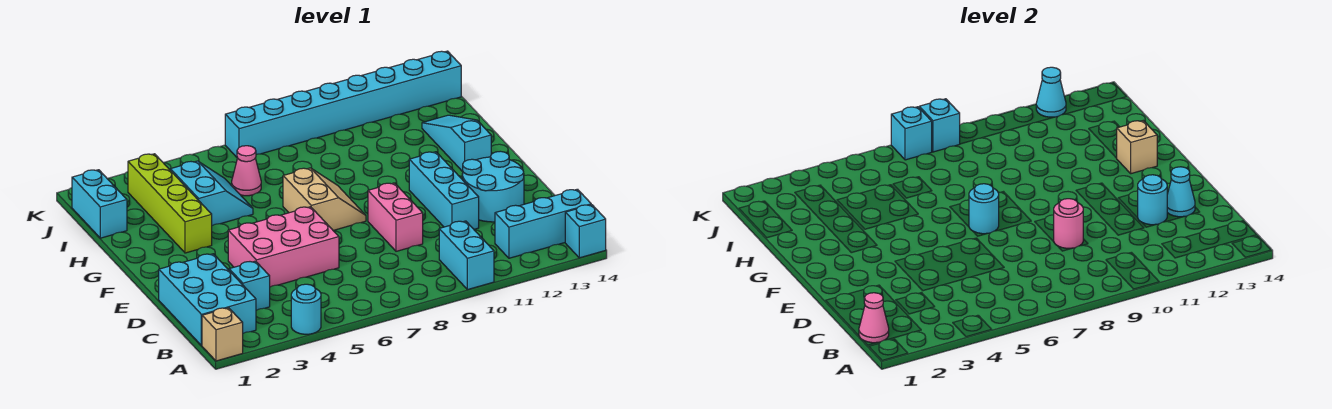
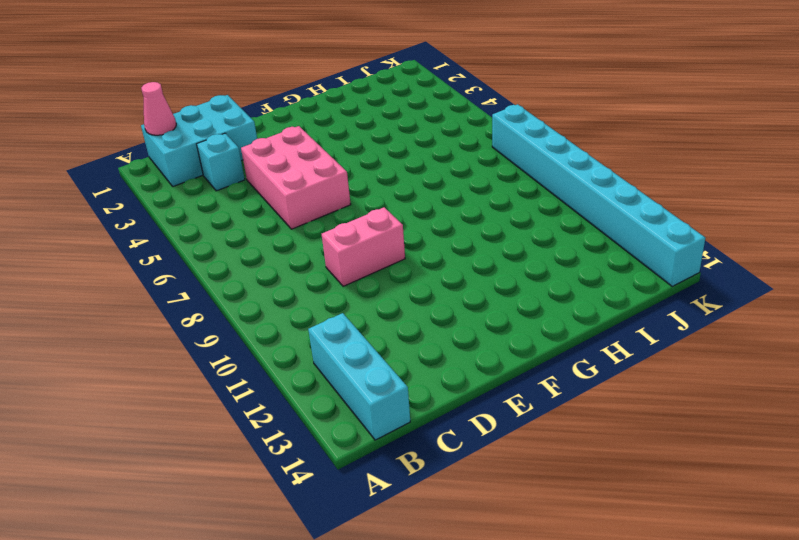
none -> tan brick A1 level 1
none -> cyan round brick A4 level 1
none -> cyan brick A10:B10 level 1

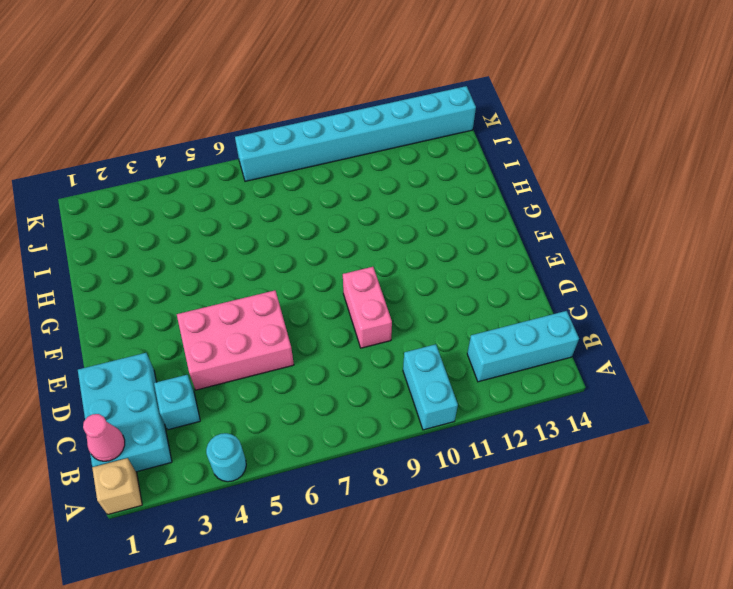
none -> cyan brick A14 level 1
none -> cyan brick D11:F11 level 1
none -> cyan round brick D12:E13 level 1

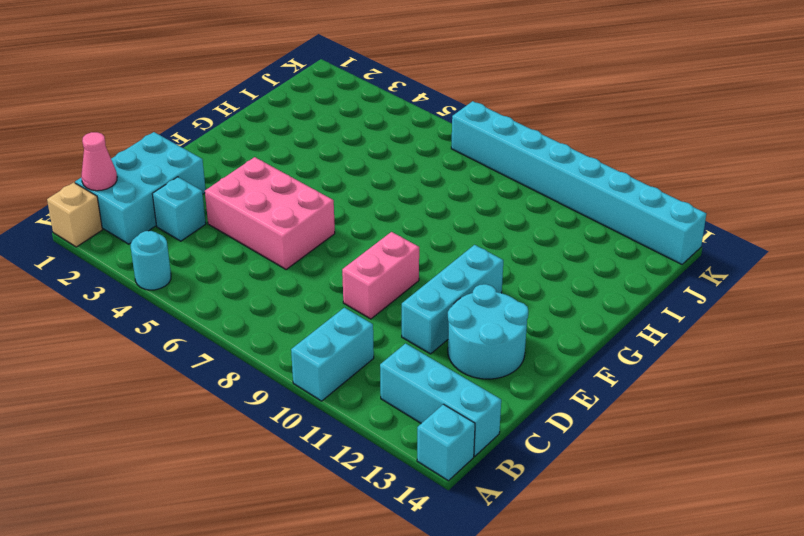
none -> tan slope F7:G8 level 1 top 7
none -> lime brick G3:J3 level 1
none -> cyan slope G13:I13 level 1 top G

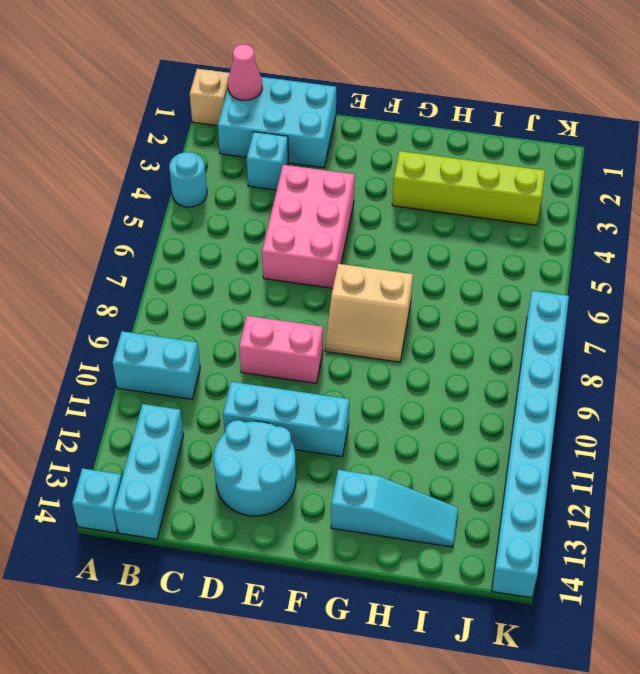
none -> cyan slope H4:I5 level 1 top 4
none -> cyan brick I1:J1 level 1
none -> pink cone I6 level 1

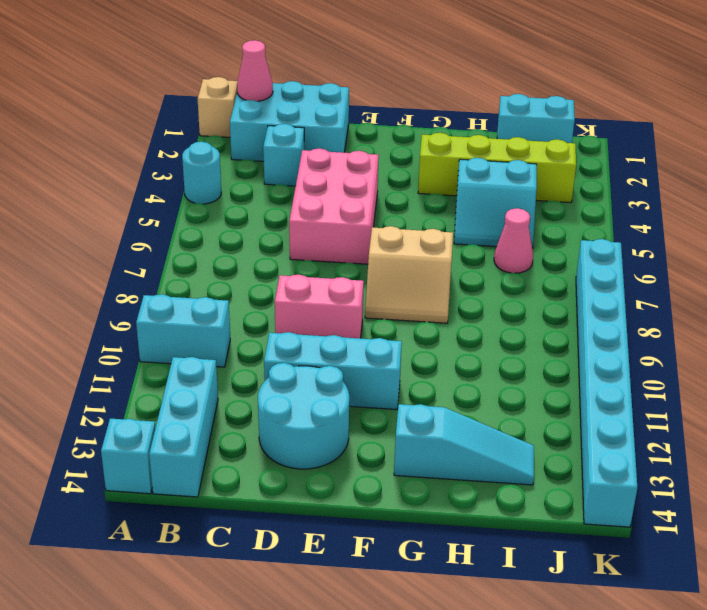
none -> pink round brick D9 level 2
none -> cyan round brick D12 level 2
none -> cyan cone D13 level 2

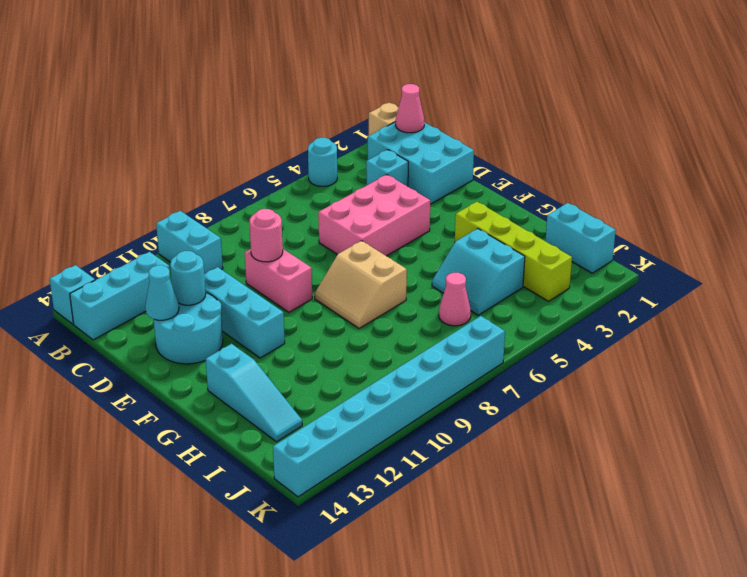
none -> cyan round brick F7 level 2
none -> tan brick G13 level 2
none -> cyan brick K7 level 2

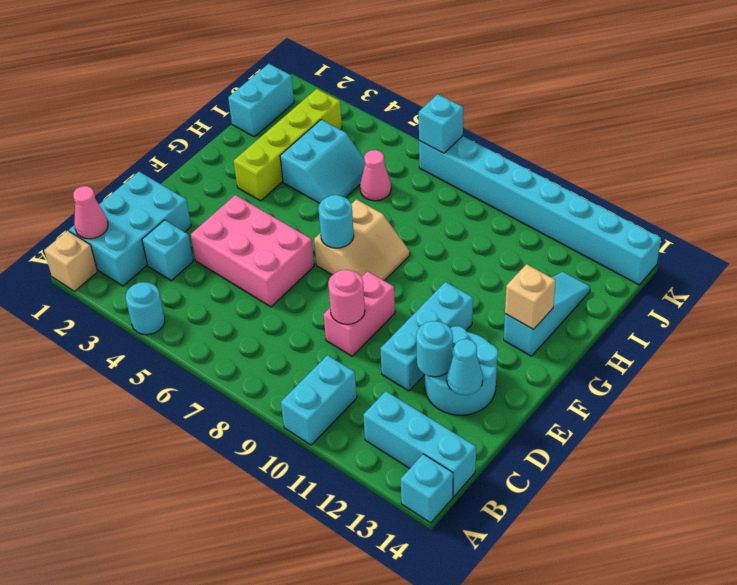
none -> cyan brick K8 level 2
none -> cyan cone K12 level 2

